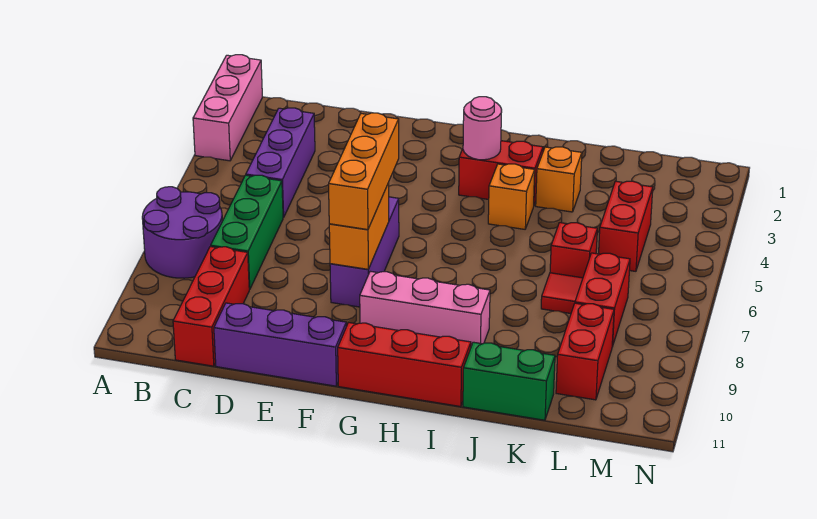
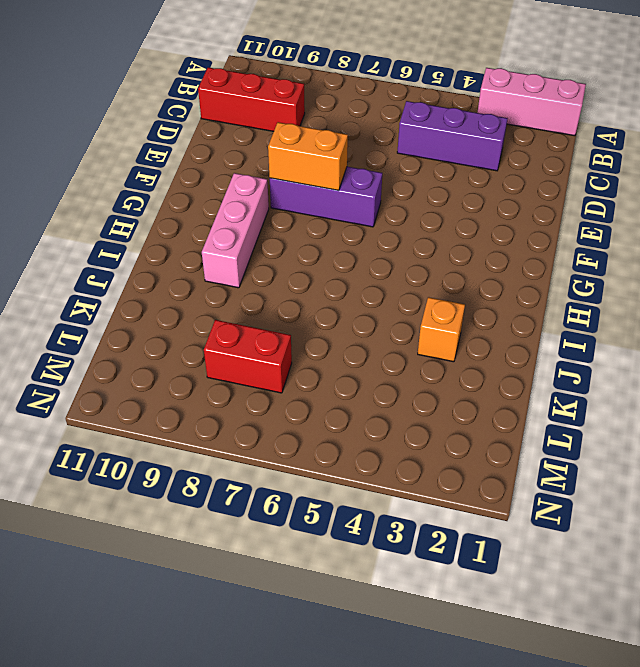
none -> purple round brick A7:B8 level 1
none -> green brick C6:C8 level 1
none -> purple brick D11:F11 level 1

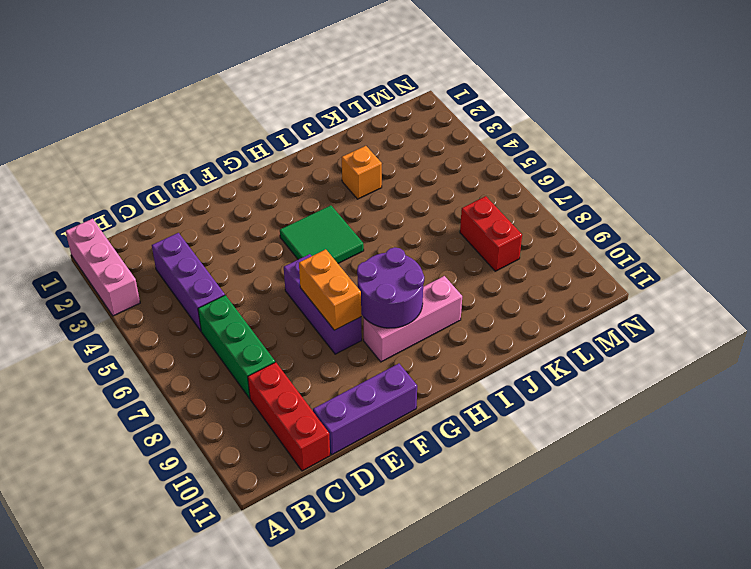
green tile G4:H5 level 1 -> none
purple round brick G8:H9 level 2 -> purple round brick A7:B8 level 1
none -> red brick G11:I11 level 1
none -> red brick H3:I3 level 1
none -> orange brick I4 level 1

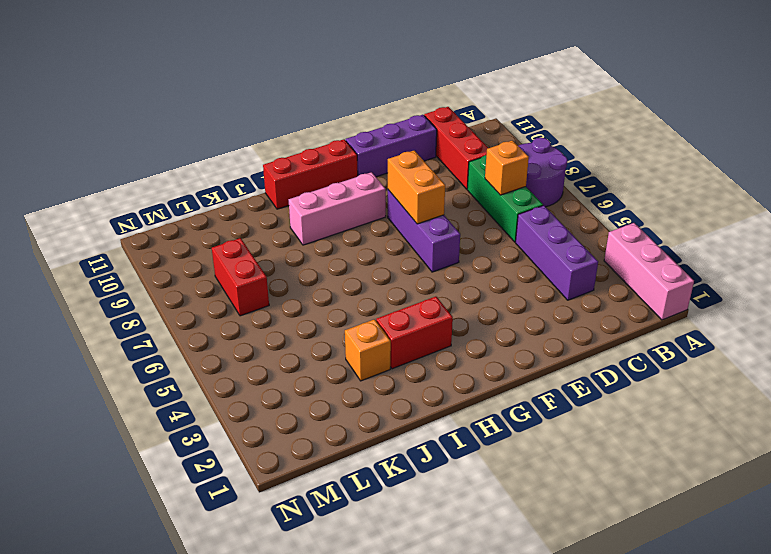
orange brick C7 level 2 -> orange brick I4 level 1
none -> green brick J11:K11 level 1
none -> red brick K6 level 1
none -> red tile K7 level 1

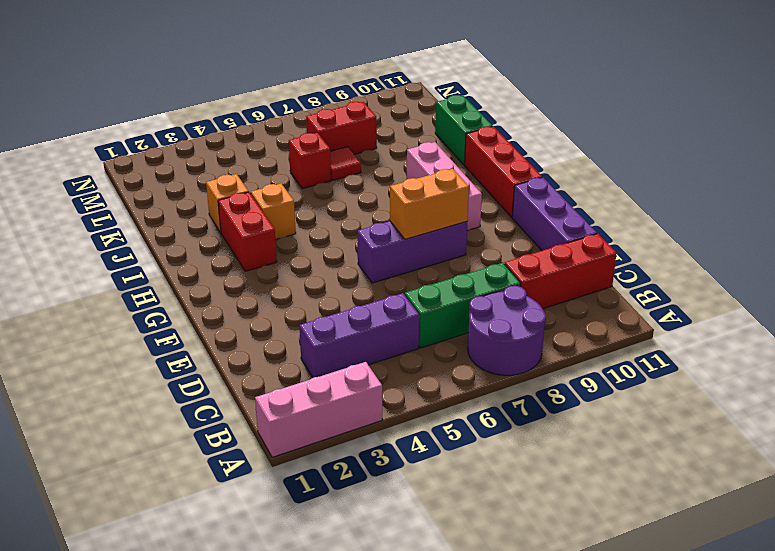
none -> red brick L4:L5 level 1
none -> red brick L9:L10 level 1
none -> pink round brick H3 level 2

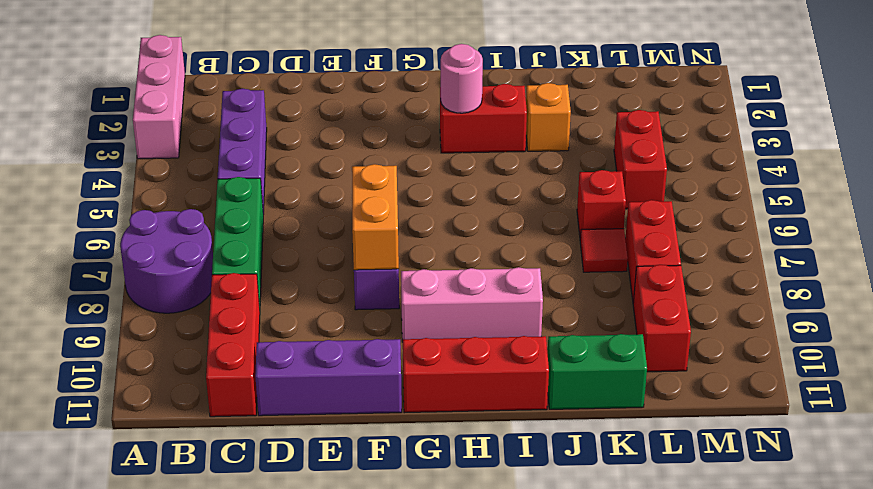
none -> orange brick I4 level 1
none -> orange brick F6:F8 level 3

